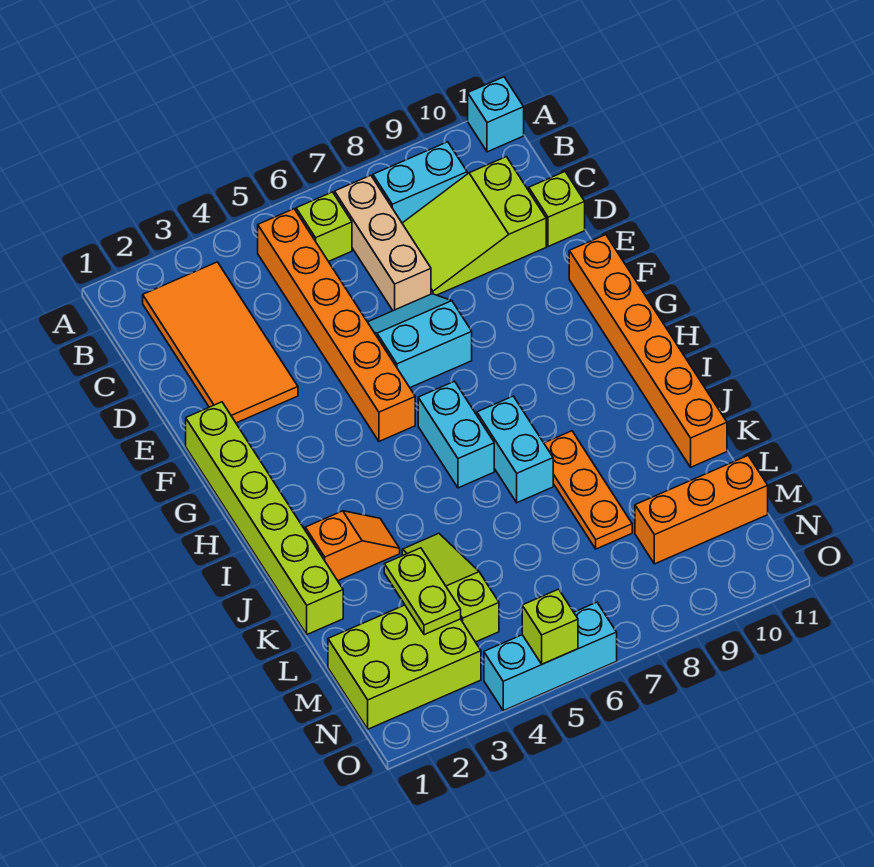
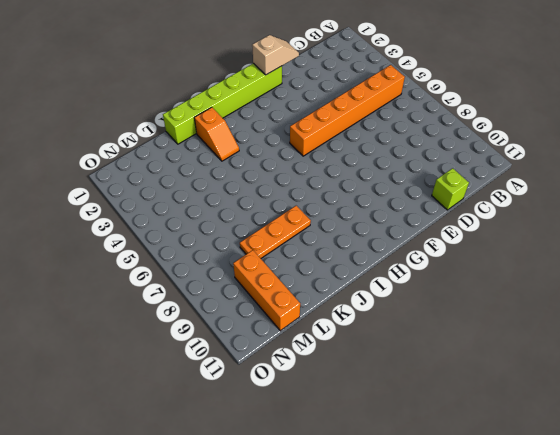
tan slope E1:F1 level 2 top F -> none
none -> cyan brick A11 level 1
none -> orange tile B2:E3 level 1
none -> lime brick B6 level 1

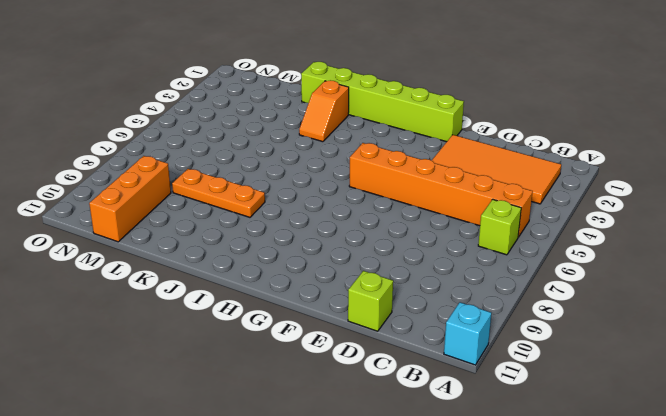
none -> tan brick B7:D7 level 1
none -> cyan brick B8:B9 level 1
none -> lime slope C8:D10 level 1 top 10

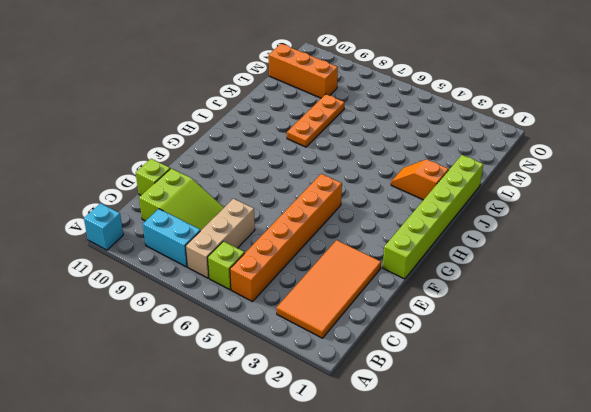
none -> cyan slope E6:F7 level 1 top F
none -> orange brick F11:K11 level 1
none -> cyan brick H6:I6 level 1

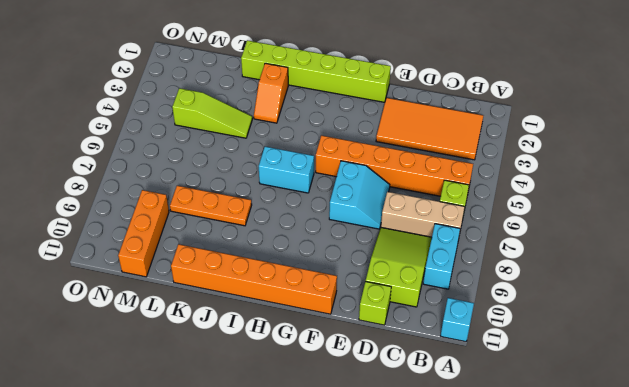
none -> cyan brick I7:J7 level 1
none -> lime brick M1:N3 level 1
none -> cyan brick O4:O6 level 1

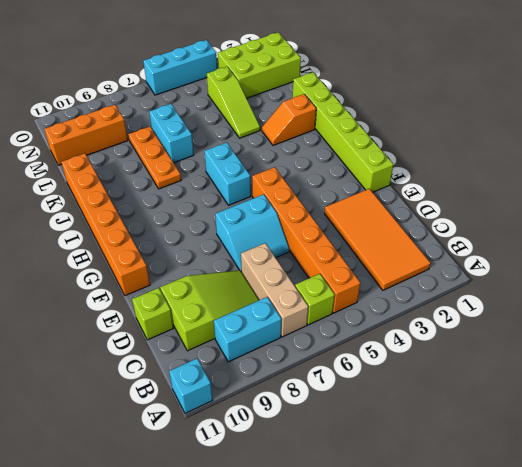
cyan brick K7:L7 level 1 -> cyan brick I7:J7 level 1
none -> lime plate L3:M3 level 2
none -> lime brick O5 level 2

